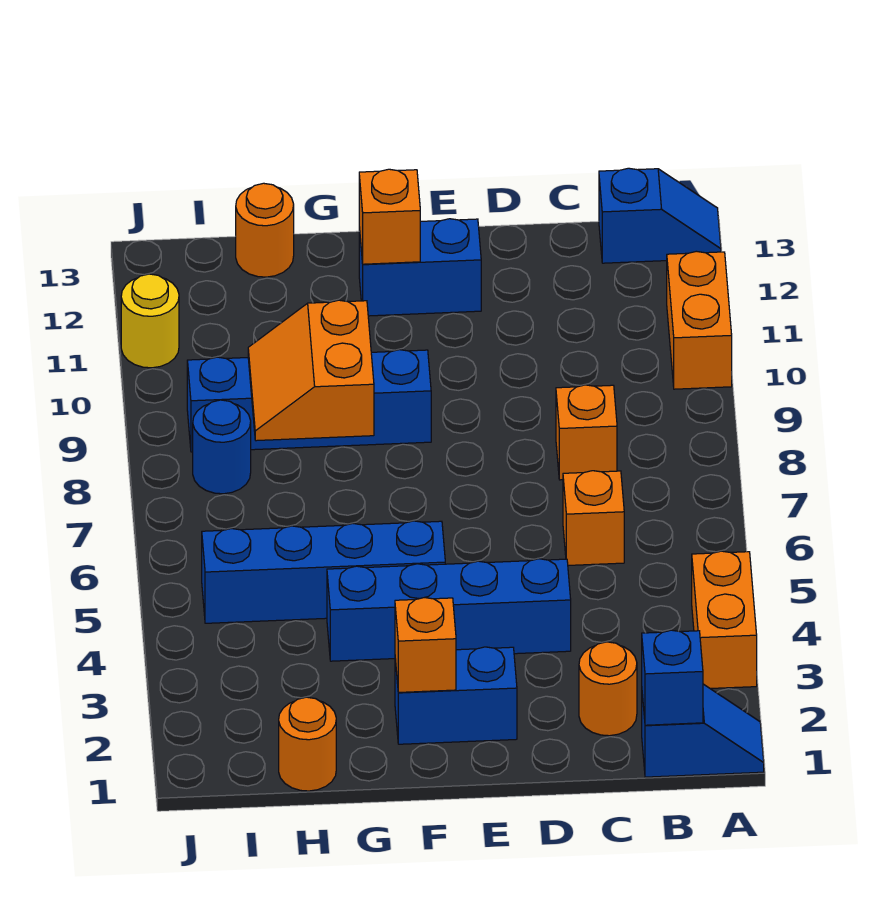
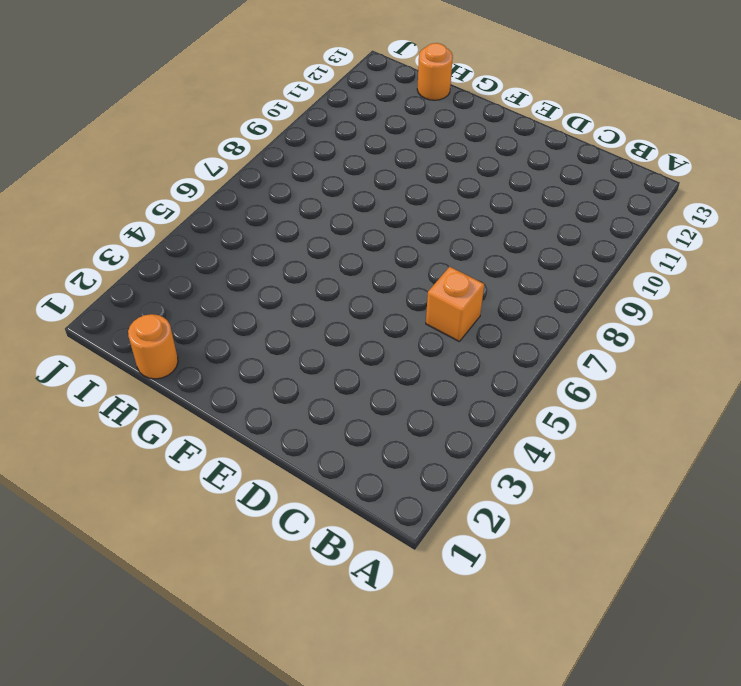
none -> blue slope A1:B1 level 1 top B
none -> orange brick A3:A4 level 1
none -> orange brick A10:A11 level 1

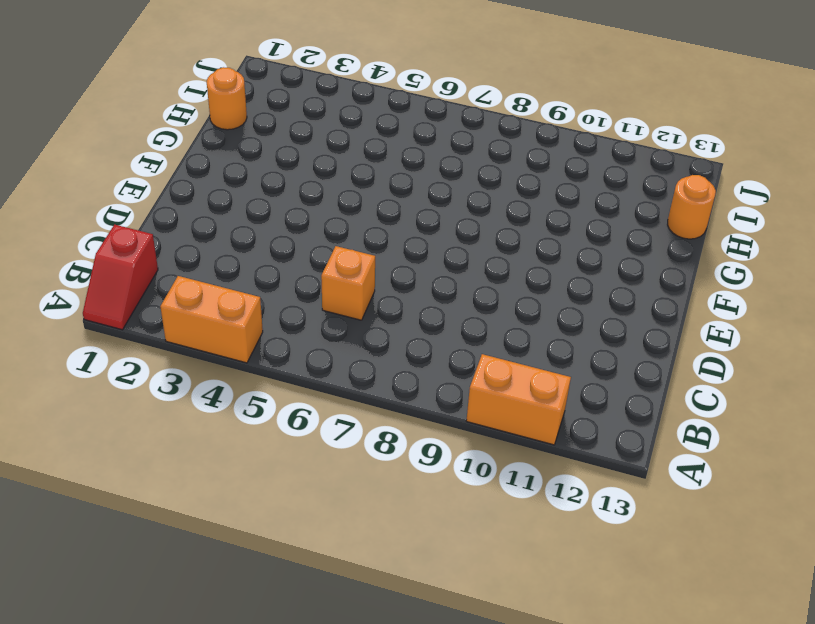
red slope A1:B1 level 1 top B -> blue slope A1:B1 level 1 top B
none -> blue slope A13:B13 level 1 top B
none -> orange round brick C2 level 1
none -> orange brick C8 level 1

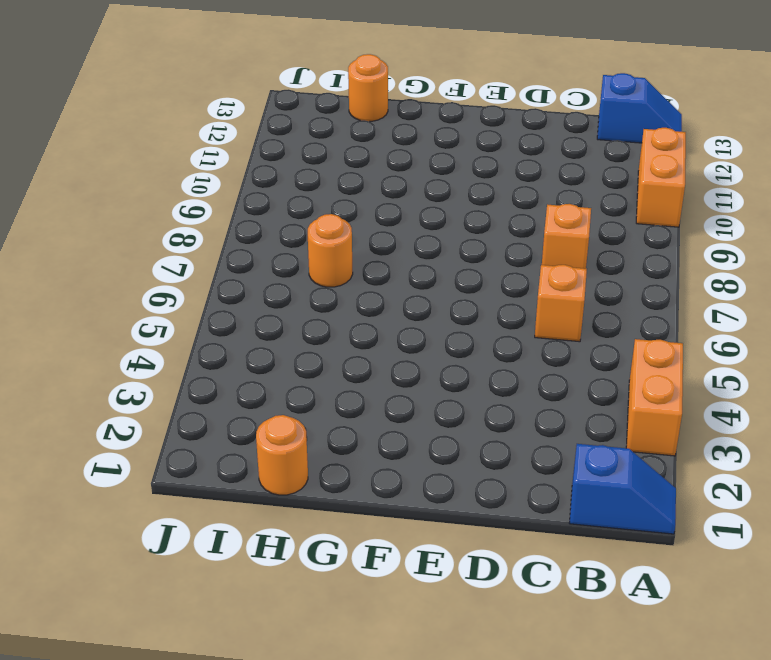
orange round brick H7 level 1 -> orange round brick C2 level 1
none -> blue brick D4:G4 level 1
none -> blue brick E2:F2 level 1
none -> blue brick E12:F12 level 1

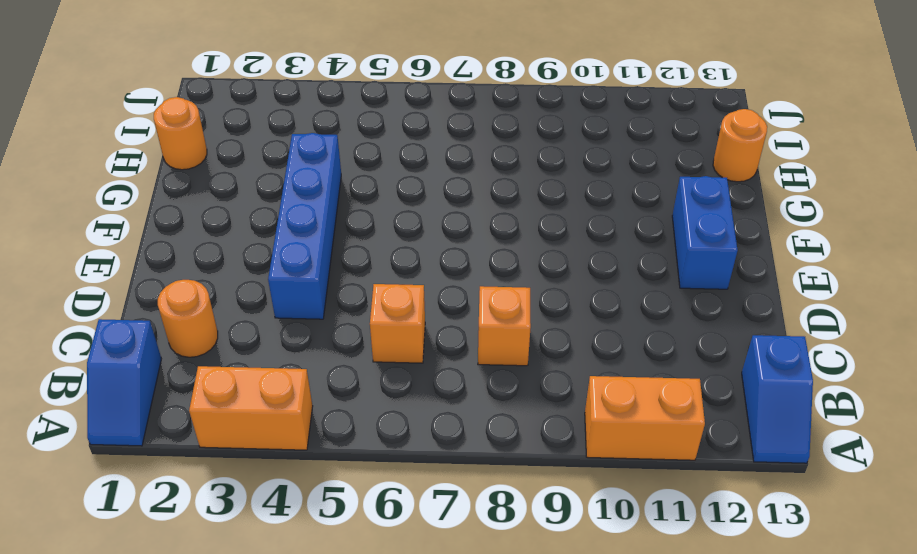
none -> blue brick E2:F2 level 1
none -> blue brick F5:I5 level 1
none -> blue brick F9:I9 level 1

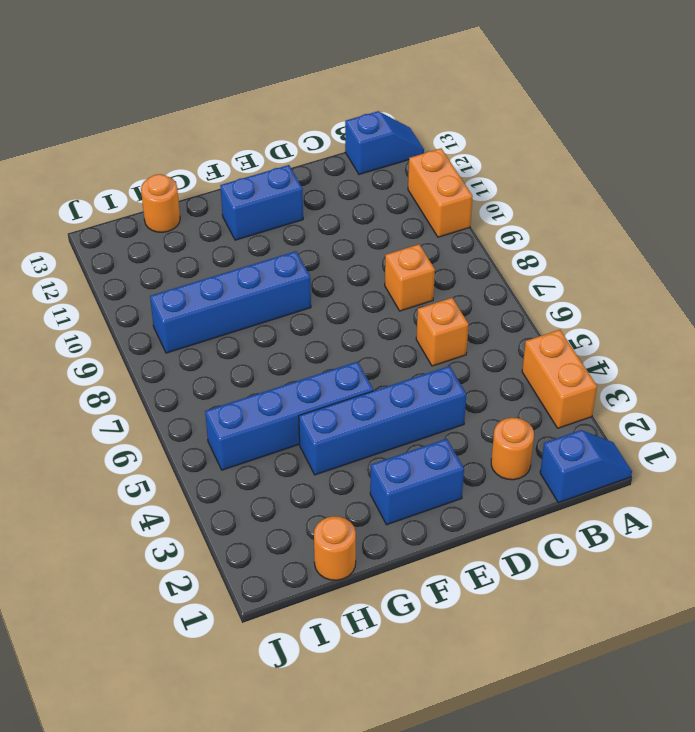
none -> blue round brick I8 level 1
none -> yellow round brick J11 level 1
none -> blue brick B1 level 2

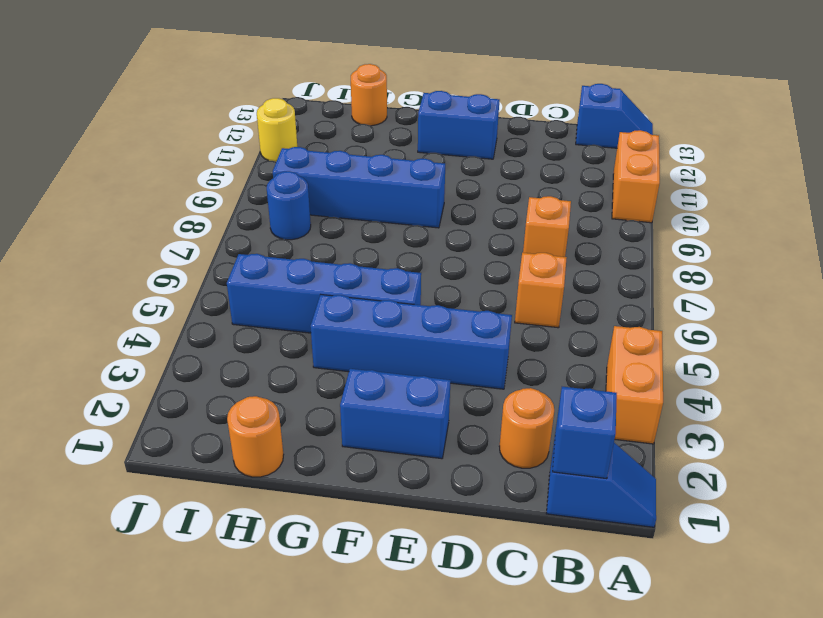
none -> orange brick F2 level 2
none -> orange brick F12 level 2
none -> orange slope G8:H9 level 2 top G

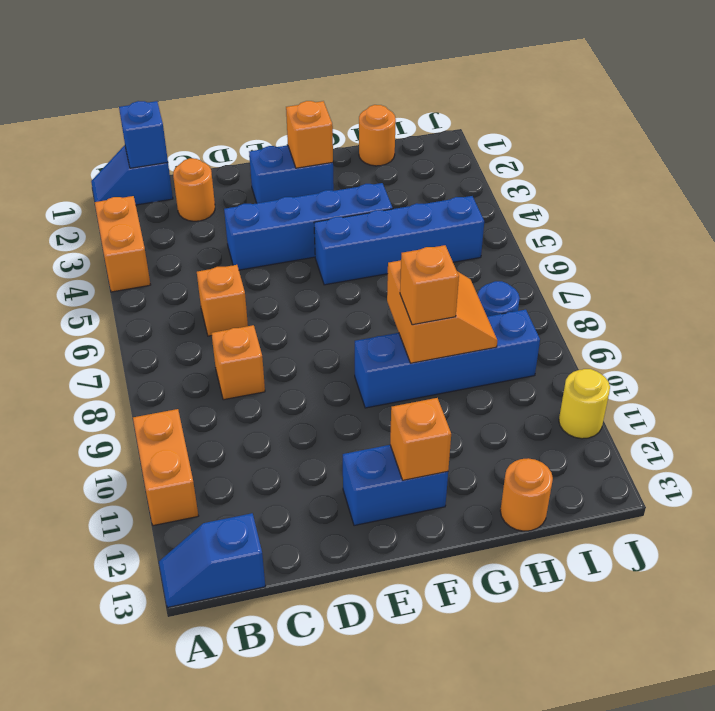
orange brick G9 level 3 -> none

